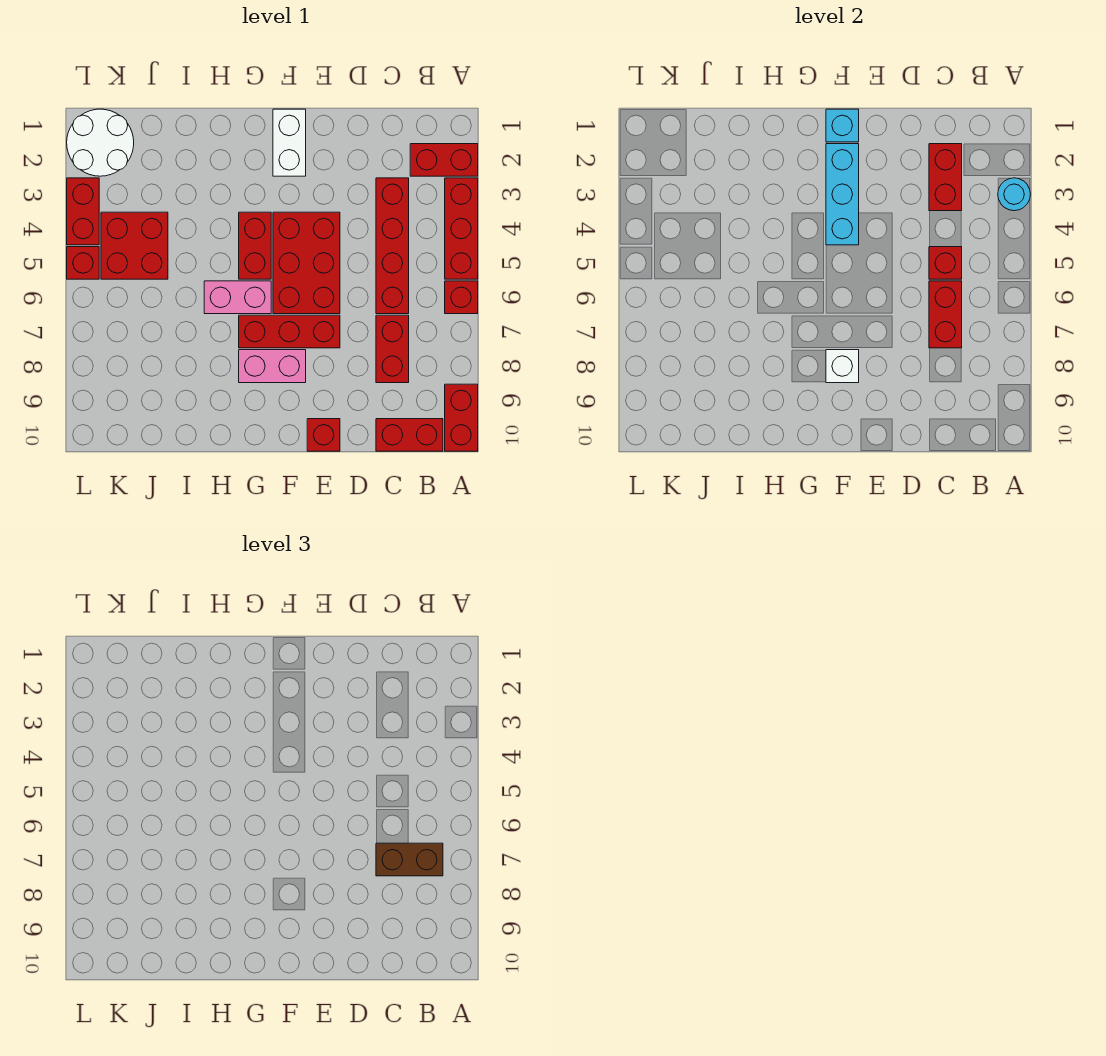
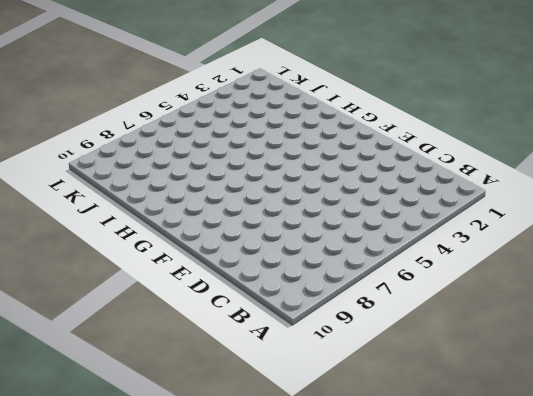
none -> red brick A2:B2 level 1
none -> red brick A3:A5 level 1
none -> red brick A6 level 1

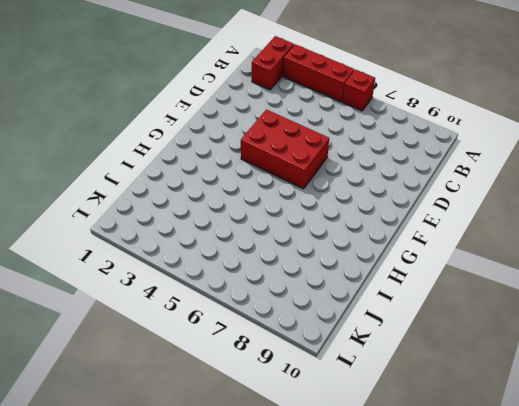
none -> red brick A9:A10 level 1
none -> red brick B10:C10 level 1
none -> red brick C3:C6 level 1

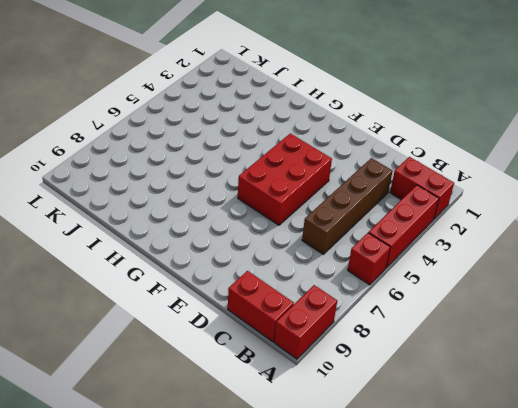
brown brick C3:C6 level 1 -> red brick C3:C6 level 1
none -> red brick C7:C8 level 1
none -> red brick E7:G7 level 1
none -> red brick E10 level 1

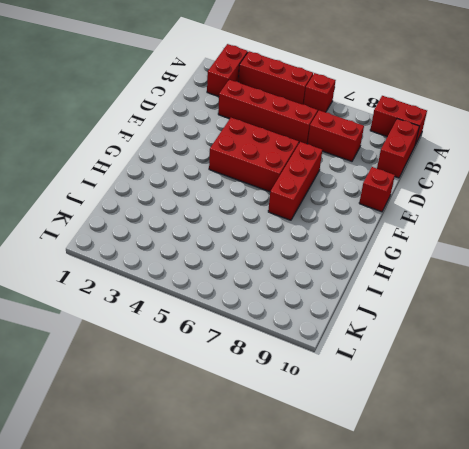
none -> white brick F1:F2 level 1
none -> pink brick F8:G8 level 1
none -> red brick G4:G5 level 1

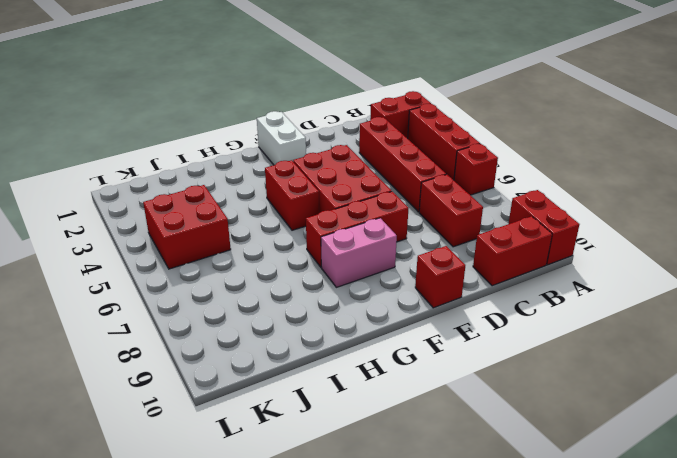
none -> pink brick G6:H6 level 1
none -> white round brick K1:L2 level 1
none -> red brick L3:L4 level 1

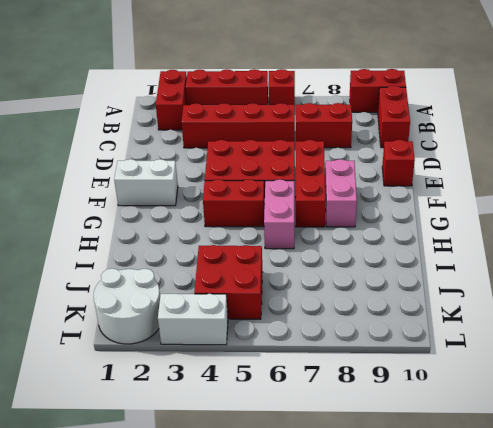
white brick L3:L4 level 1 -> red brick L3:L4 level 1
none -> red brick L5 level 1
none -> cyan round brick A3 level 2
none -> red brick C2:C3 level 2

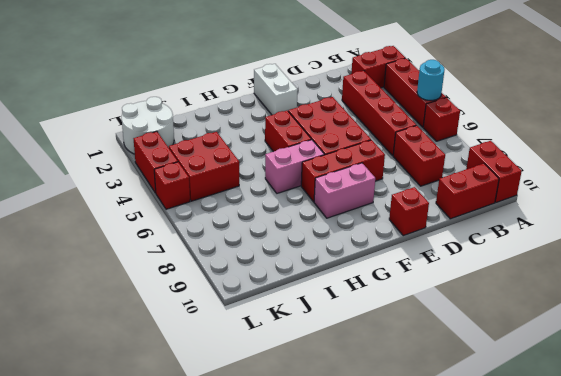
cyan round brick A5 level 2 -> cyan round brick A3 level 2
none -> red brick C2:C3 level 2
none -> red brick C5 level 2
none -> red brick C6:C7 level 2

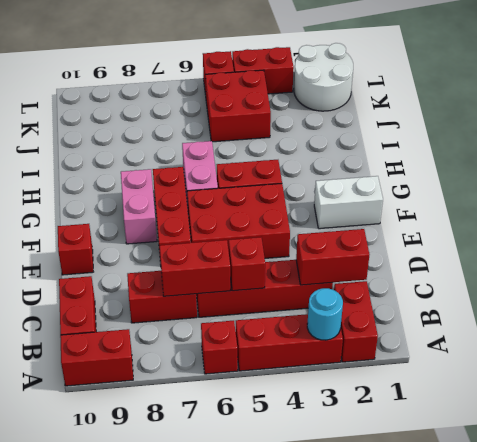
none -> cyan brick F1 level 2
none -> cyan brick F2:F4 level 2
none -> white brick F8 level 2

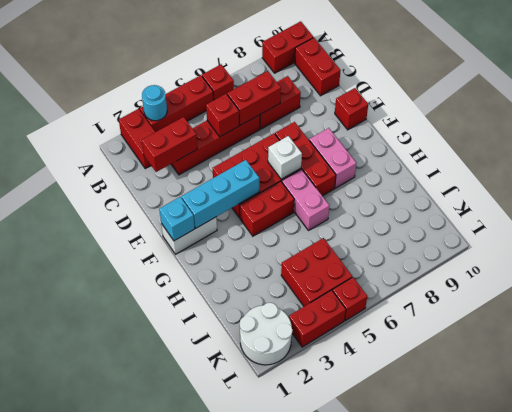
white brick F6 level 2 -> white brick F8 level 2
none -> brown brick B7:C7 level 3

